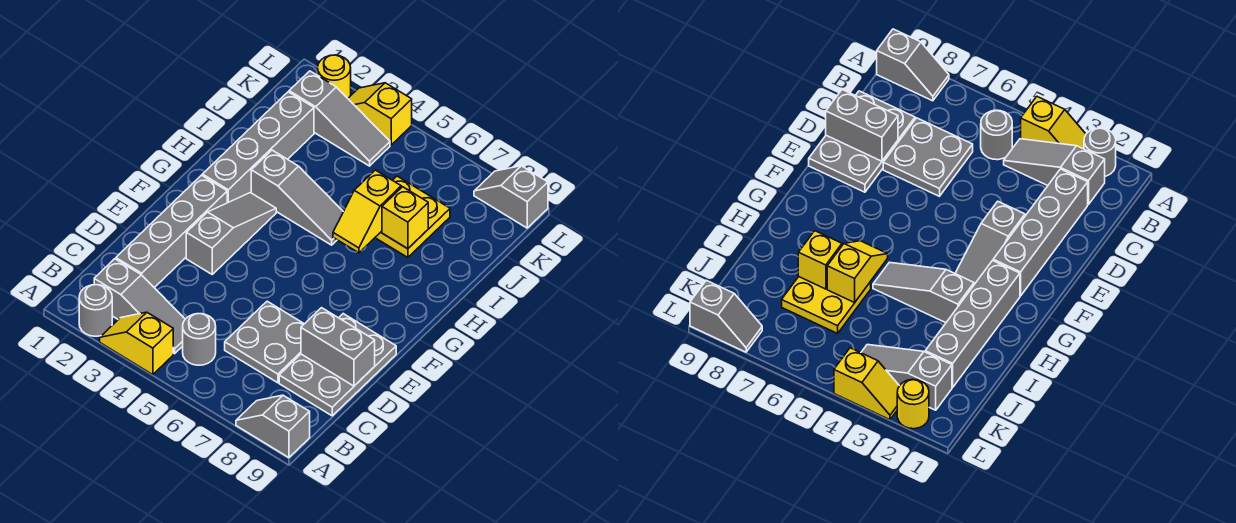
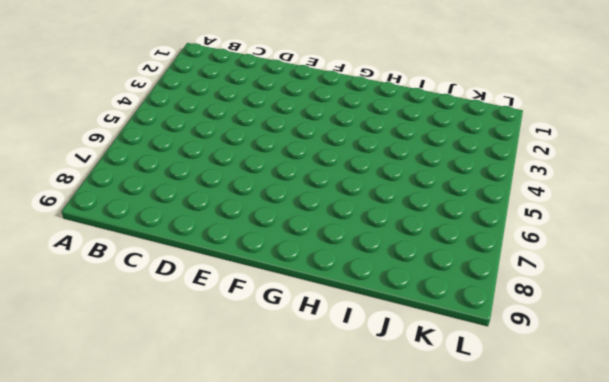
none -> grey round brick A2 level 1
none -> yellow slope A3:A4 level 1 top 4
none -> grey slope A8:A9 level 1 top 9

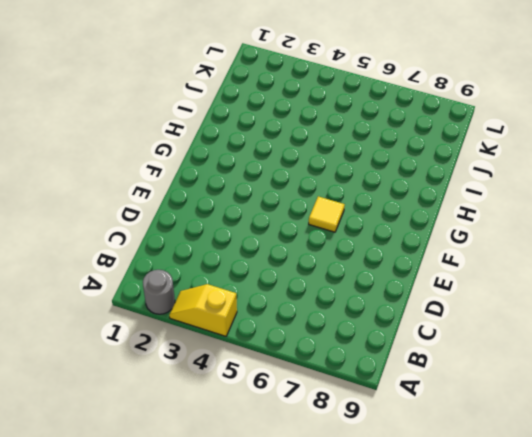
yellow tile F6 level 1 -> none
none -> grey slope A8:A9 level 1 top 9
none -> grey slope B2:B4 level 1 top 2
none -> grey round brick B5 level 1

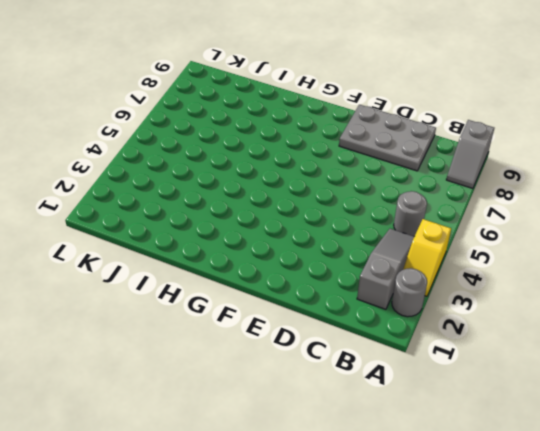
none -> grey brick C2:F2 level 1
none -> grey plate C6:D7 level 1
none -> grey slope E3:G3 level 1 top E

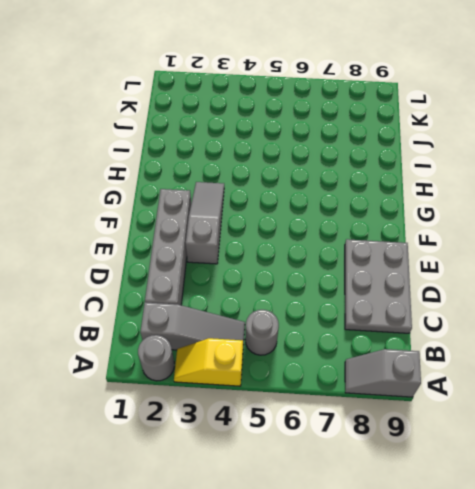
none -> grey plate C6:D7 level 1
none -> grey brick G2:J2 level 1
none -> grey slope H3:H5 level 1 top 3

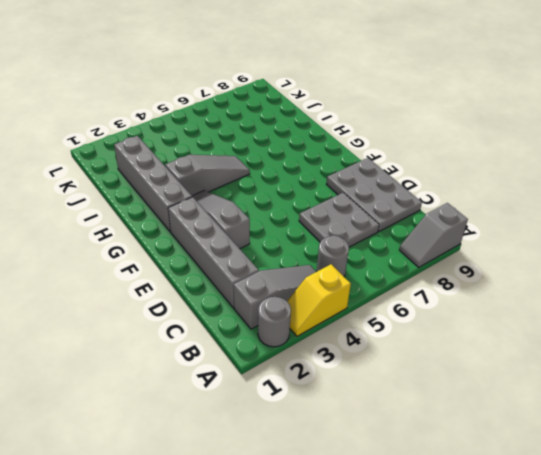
none -> yellow plate I6:J7 level 1
none -> grey slope K2:K4 level 1 top 2
none -> yellow round brick L2 level 1

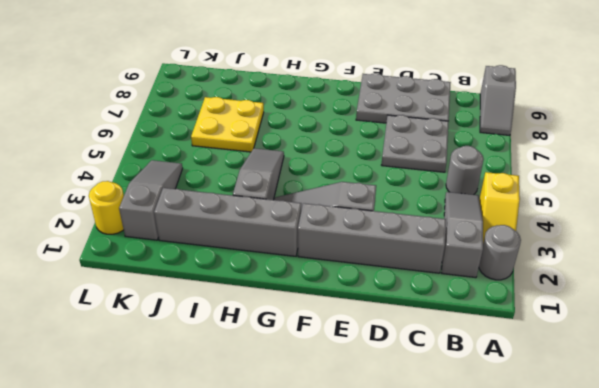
none -> yellow slope L3:L4 level 1 top 4
none -> grey slope L8:L9 level 1 top 9
none -> grey brick D8:D9 level 2

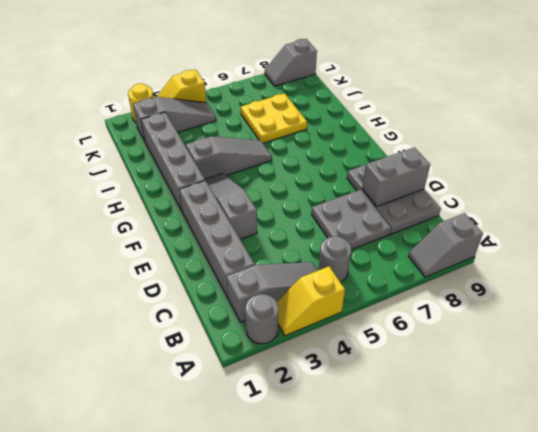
none -> yellow slope H6:I6 level 2 top I
none -> yellow brick I7 level 2

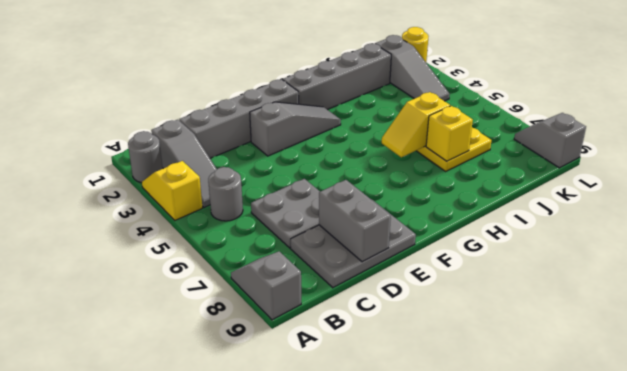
none -> grey slope H3:H5 level 1 top 3
none -> yellow slope L3:L4 level 1 top 4

